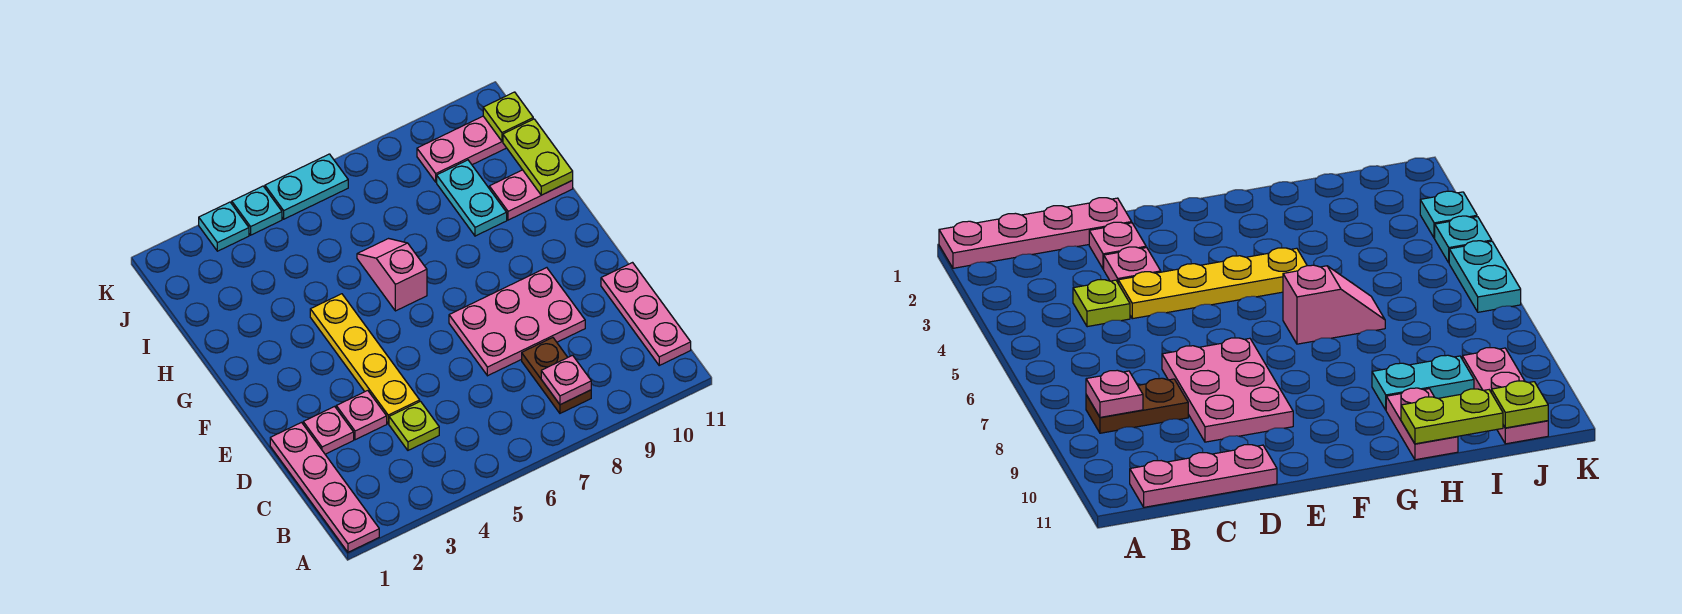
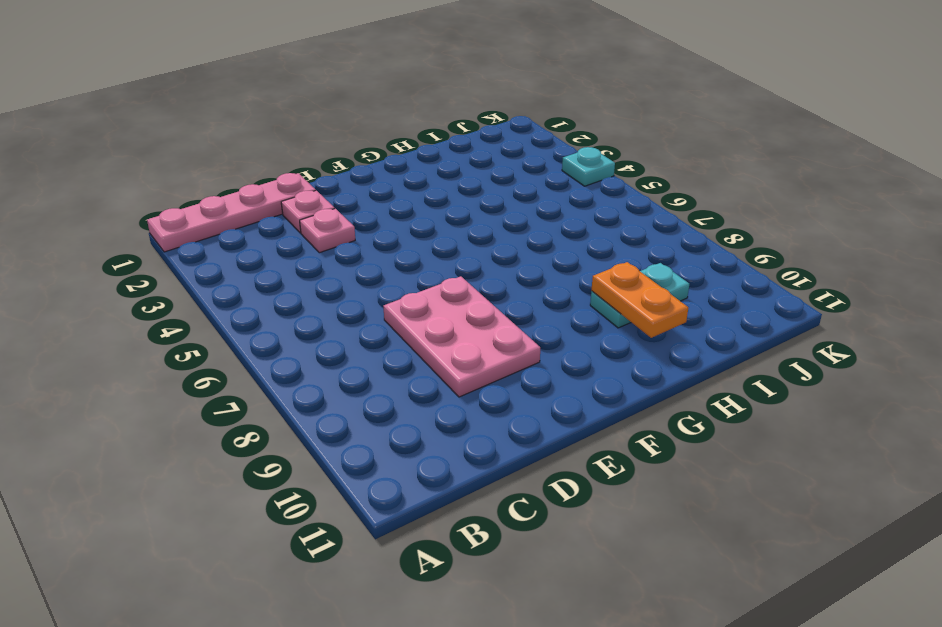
orange plate H9:H10 level 2 -> none
none -> brown plate B8:C8 level 1
none -> pink plate B11:D11 level 1
none -> lime plate C4 level 1

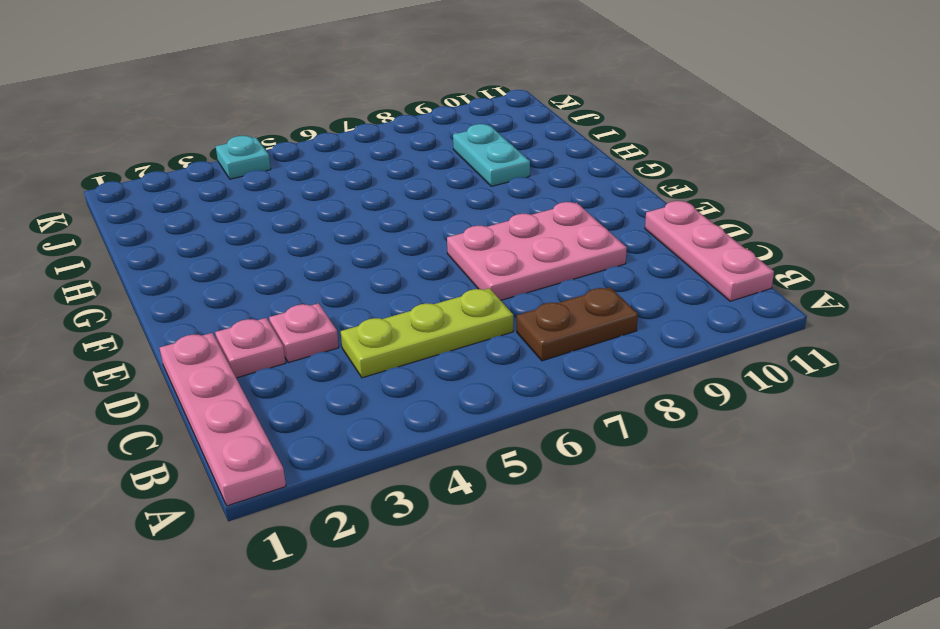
brown plate B7:B8 level 1 -> brown plate B8:C8 level 1
lime plate C4:C6 level 1 -> lime plate C4 level 1
none -> yellow plate D4:G4 level 1
none -> pink slope G6:H6 level 1 top G
none -> pink plate H10:H11 level 1

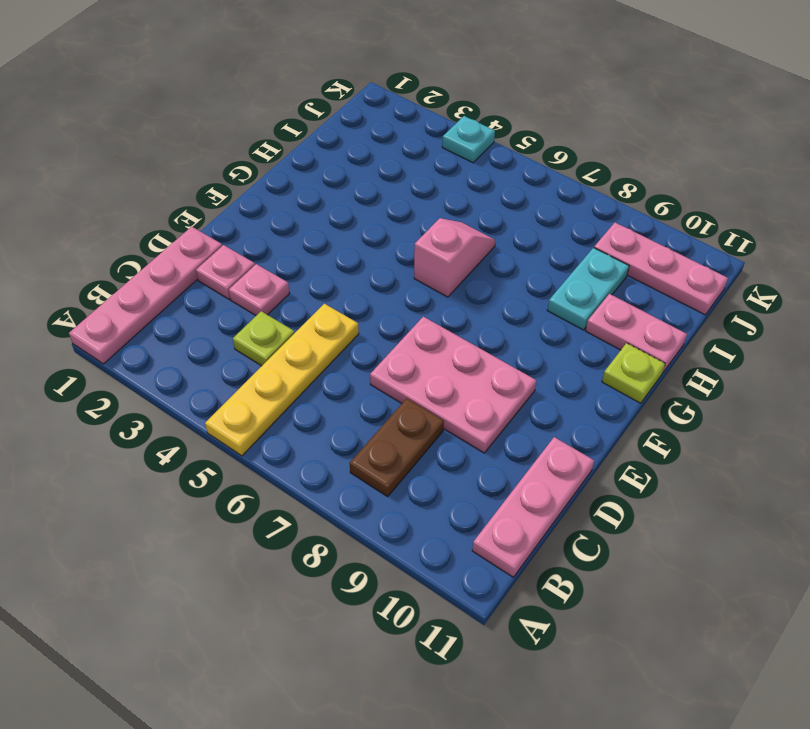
yellow plate A5:D5 level 1 -> yellow plate D4:G4 level 1
lime plate G11 level 1 -> lime plate J11 level 2
none -> cyan plate K3 level 1
none -> cyan plate K5:K6 level 1
none -> pink plate B8 level 2

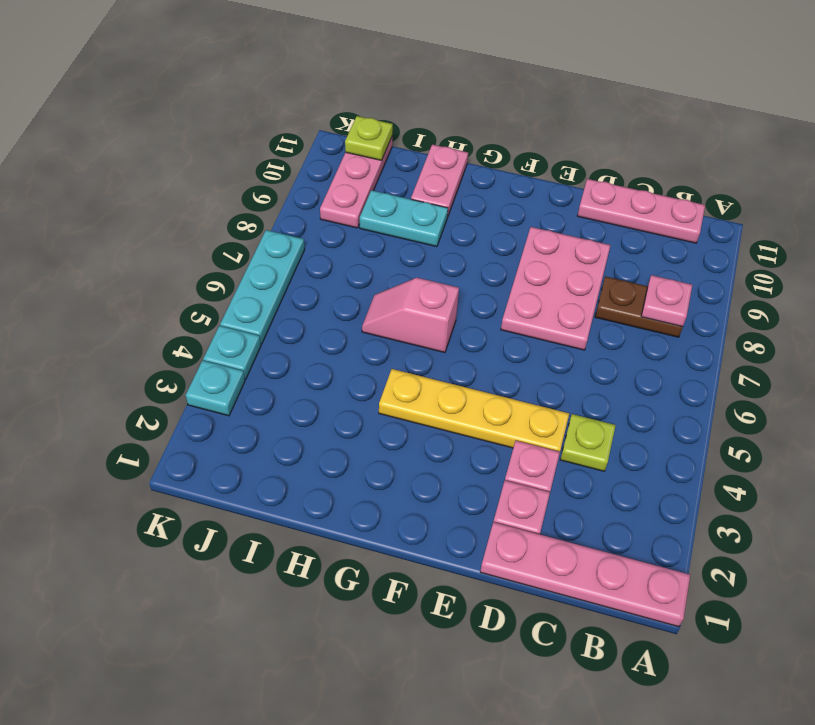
cyan plate K5:K7 level 1 -> cyan plate K5:K6 level 1
none -> lime plate H11:I11 level 2

